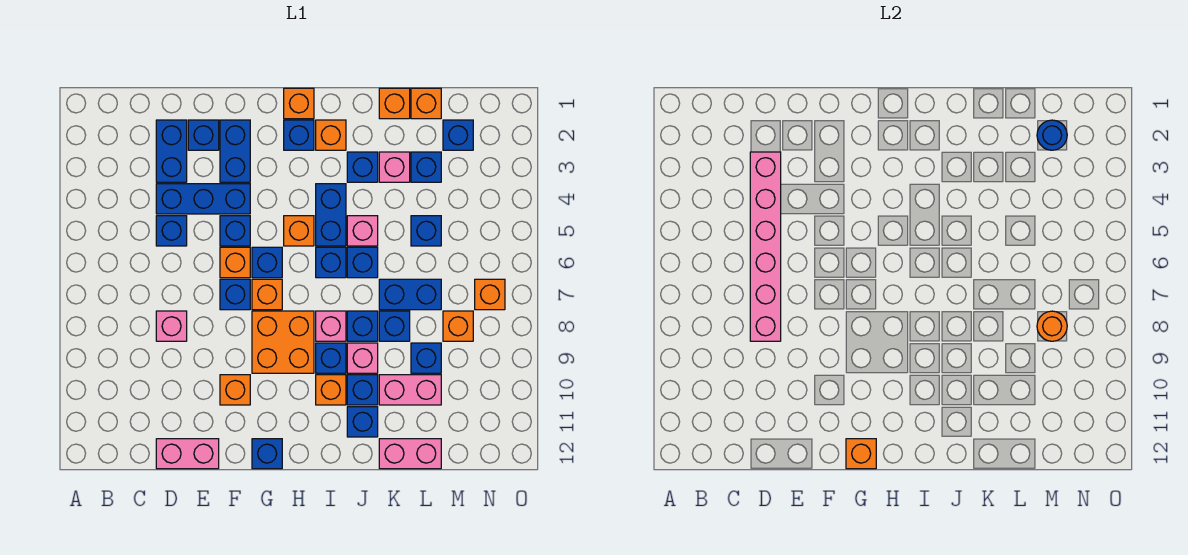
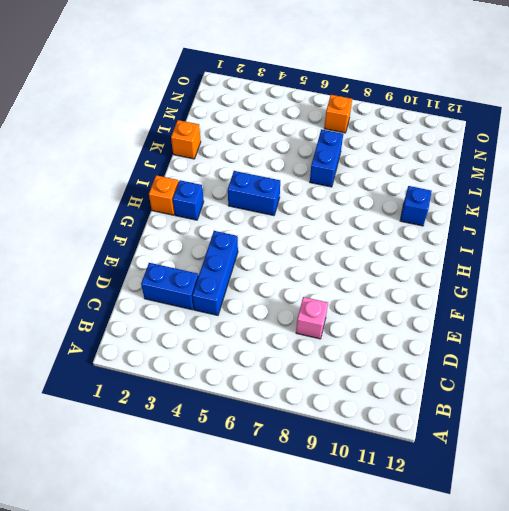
none -> blue brick D5 level 1
none -> pink brick D12:E12 level 1
none -> blue brick E2 level 1
none -> blue brick F2:F3 level 1

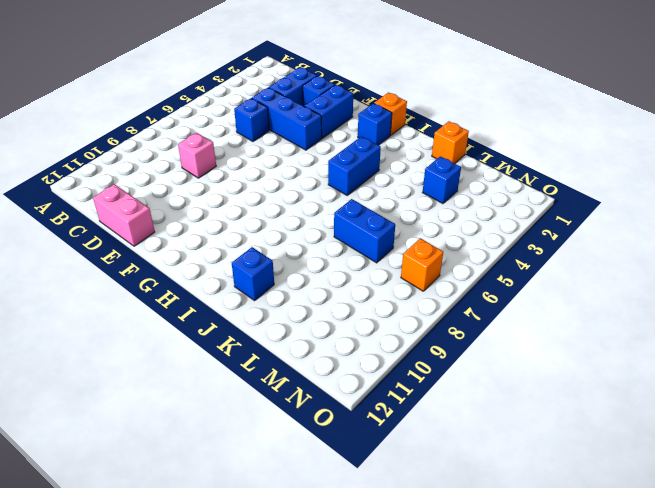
none -> blue brick F5 level 1
none -> orange brick F6 level 1
none -> blue brick F7 level 1
none -> orange brick F10 level 1

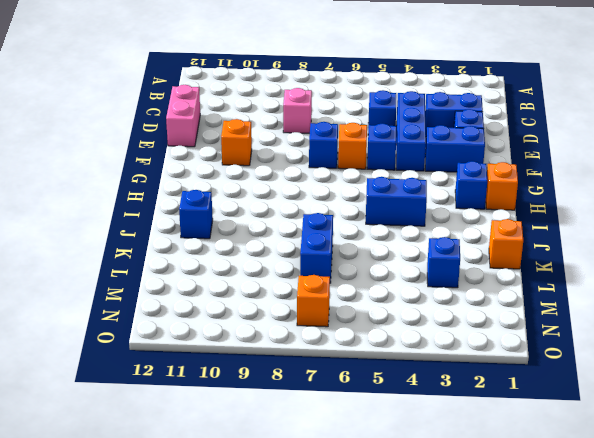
none -> blue brick G6 level 1
none -> orange brick G7 level 1
none -> orange brick G8:H9 level 1
none -> blue brick G12 level 1

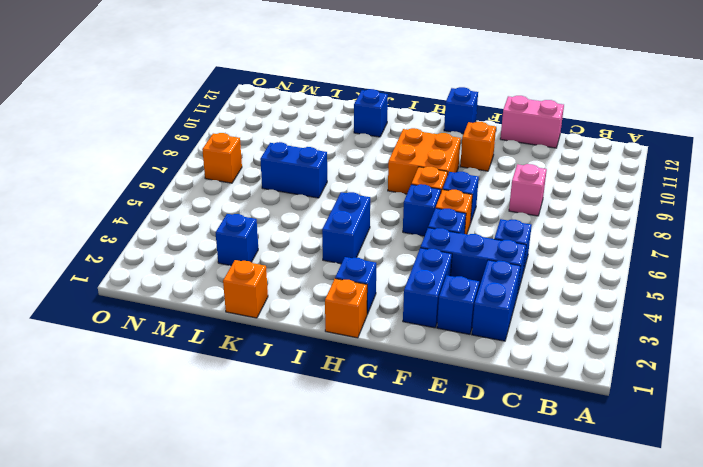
none -> orange brick H5 level 1
none -> orange brick I2 level 1
none -> blue brick I6 level 1
none -> pink brick I8 level 1

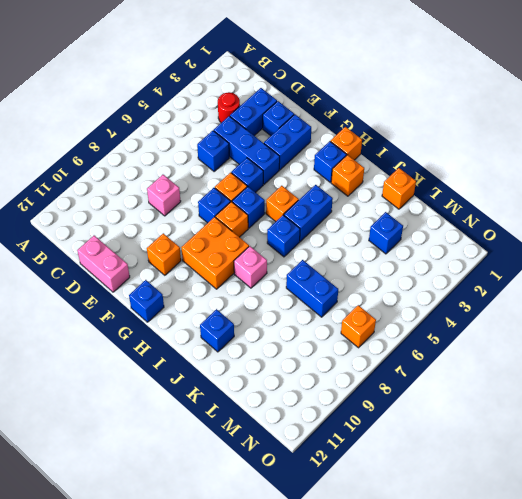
red round brick C3 level 1 -> none
none -> blue brick I9 level 1
none -> orange brick I10 level 1
none -> blue brick J3 level 1
none -> pink brick J5 level 1

